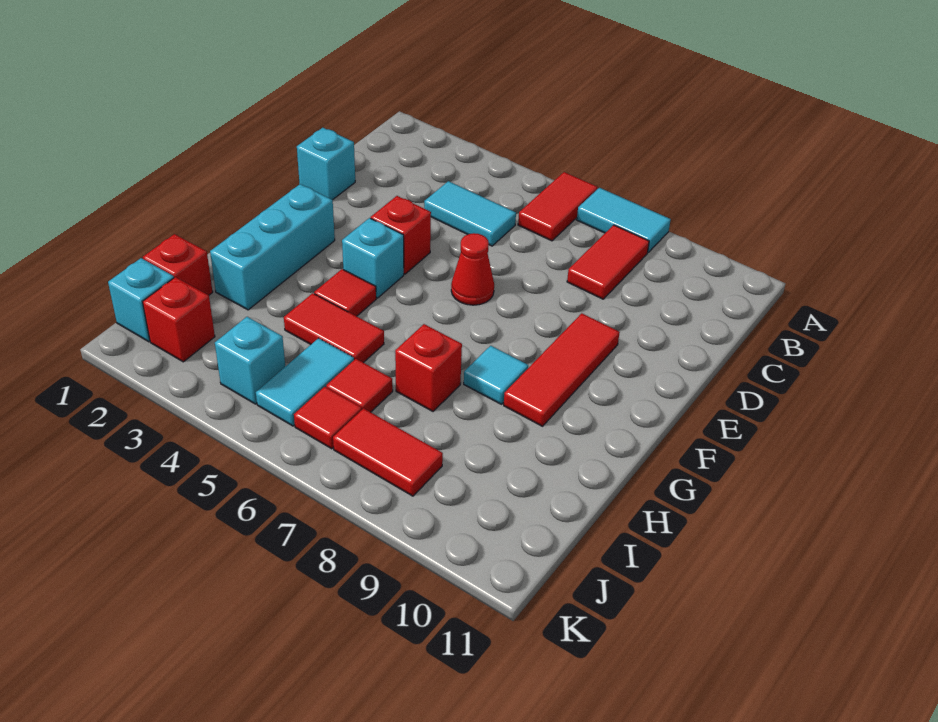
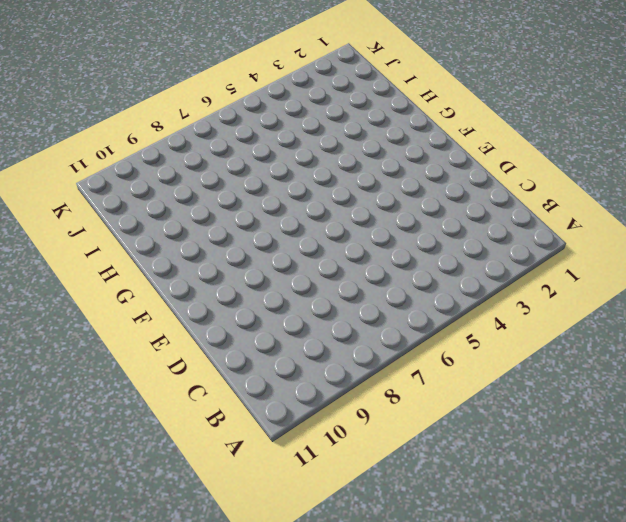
none -> red tile A6:B6 level 1
none -> cyan tile A7:A8 level 1
none -> red tile B8:C8 level 1

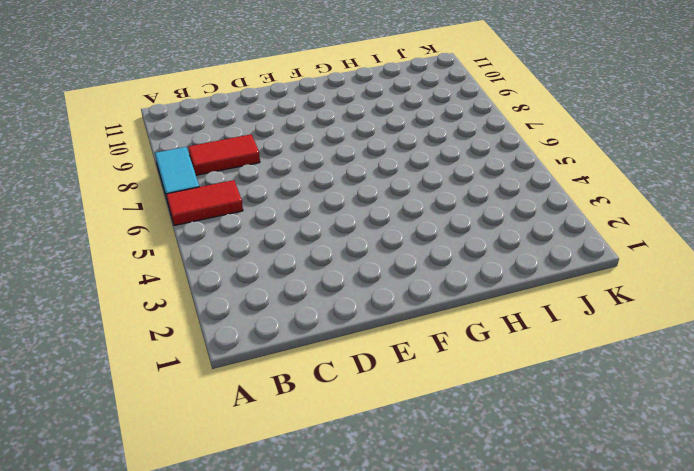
none -> cyan tile C4:C5 level 1
none -> cyan brick D1 level 1
none -> red brick E4 level 1

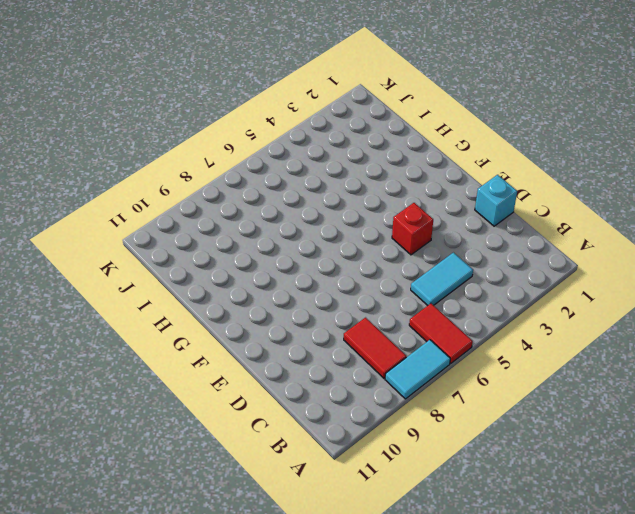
none -> red cone E6 level 1
none -> red tile E9:G9 level 1
none -> cyan brick F2:H2 level 1

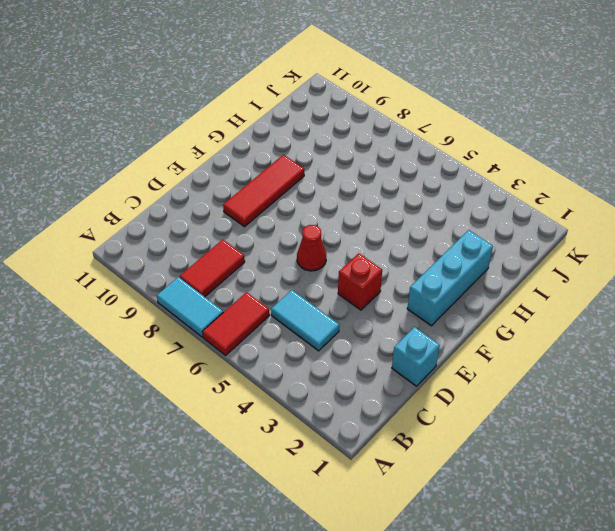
none -> cyan brick F4 level 1
none -> red tile G4 level 1
none -> cyan tile G8 level 1

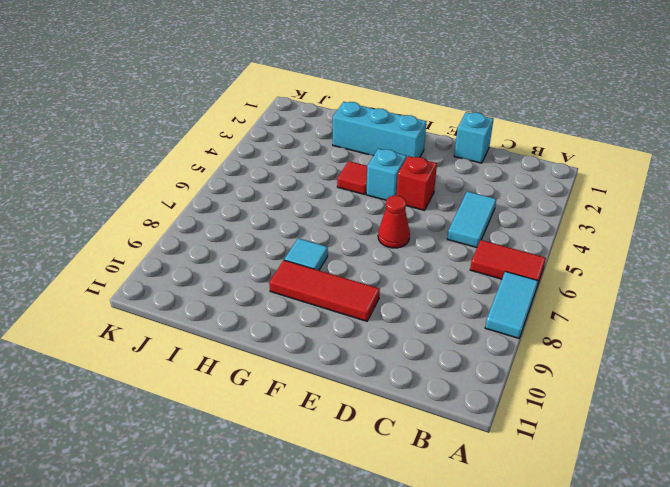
none -> red tile B8:C8 level 1
none -> red tile H4:H5 level 1
none -> red brick H7 level 1

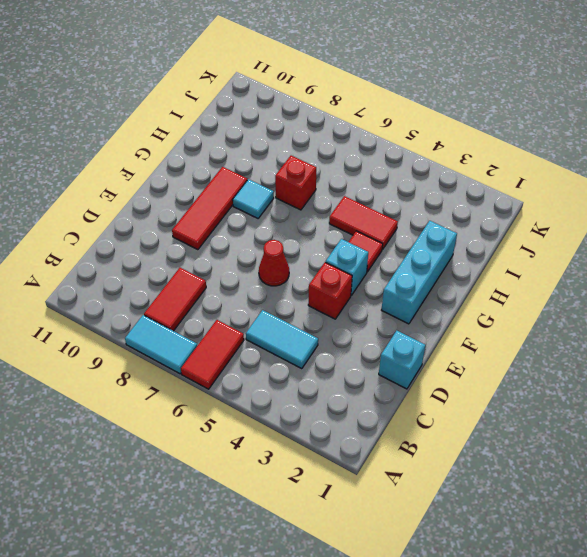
none -> red brick I1 level 1
none -> cyan tile I5:J5 level 1
none -> red tile I6 level 1

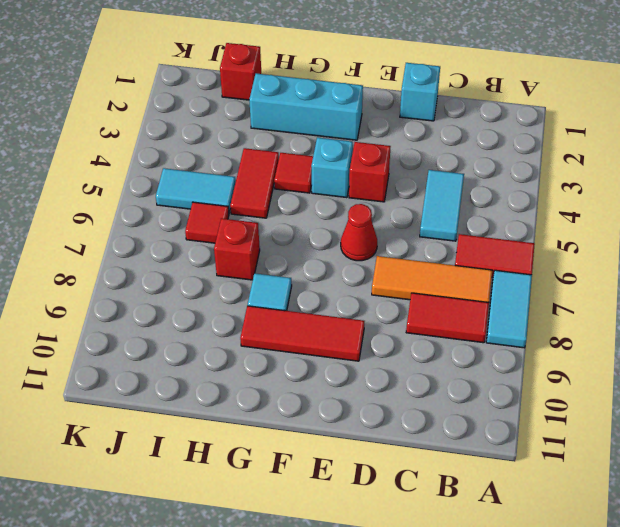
orange tile B7:D7 level 1 -> none
none -> cyan brick J1 level 1
none -> red brick J2 level 1
none -> cyan brick J4 level 1

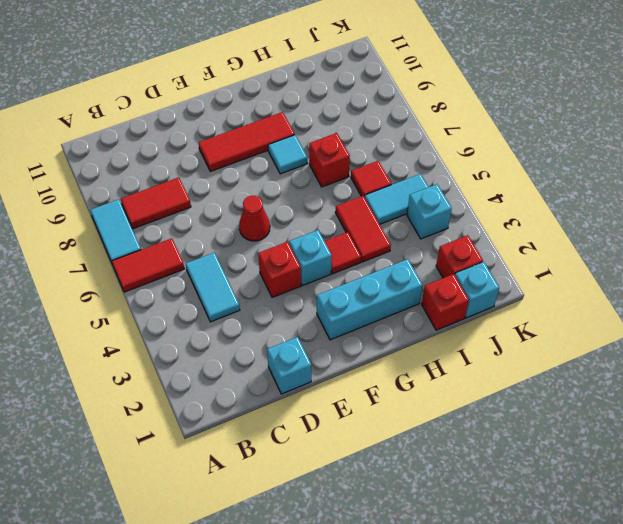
none -> red tile J6 level 1
none -> red tile J7:J8 level 1

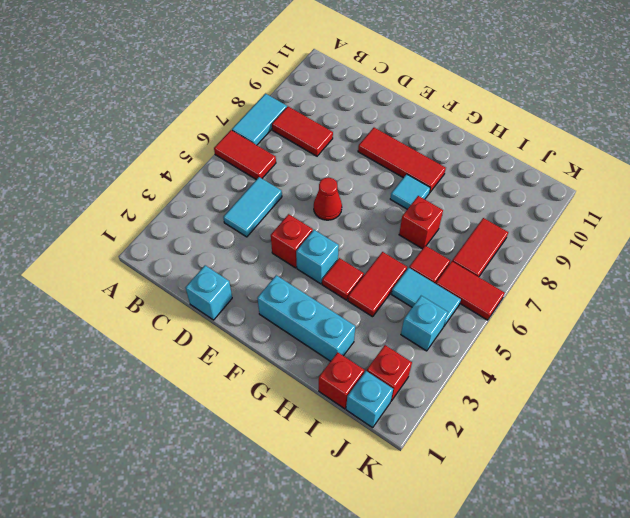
red tile J6:K6 level 1 -> red tile J6 level 1

